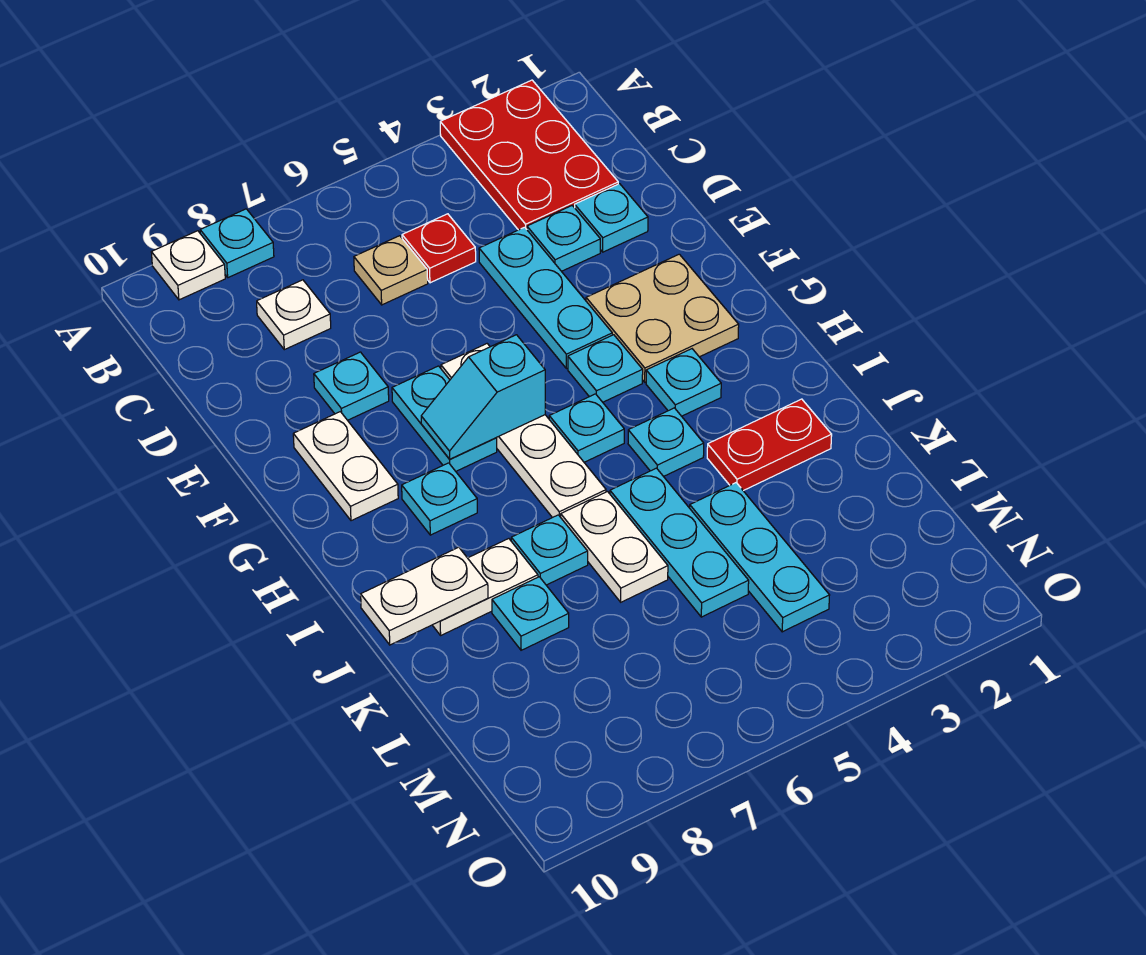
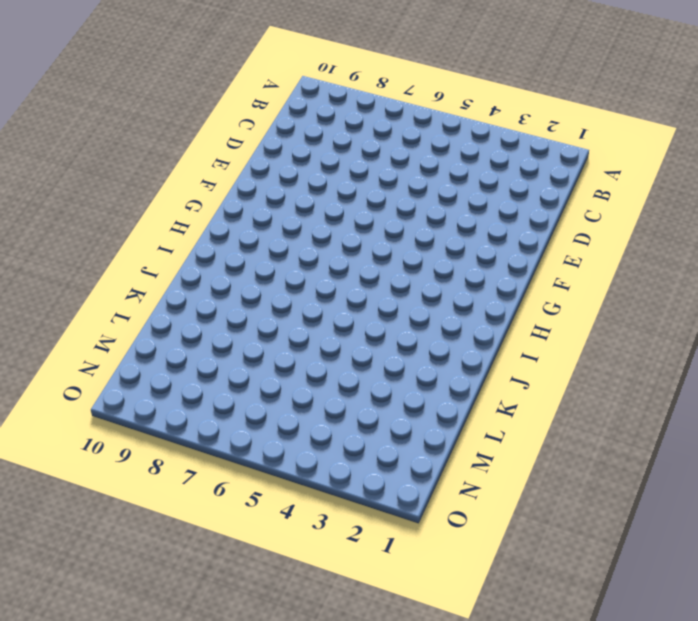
none -> red plate A2:C3 level 1
none -> cyan plate A8 level 1
none -> white plate A9 level 1

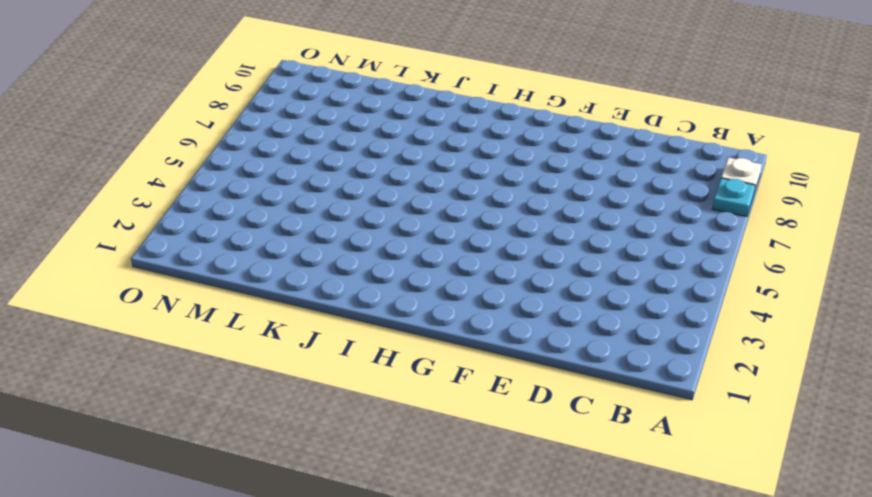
none -> red plate A2:C3 level 1
none -> red plate C5 level 1
none -> tan plate C6 level 1

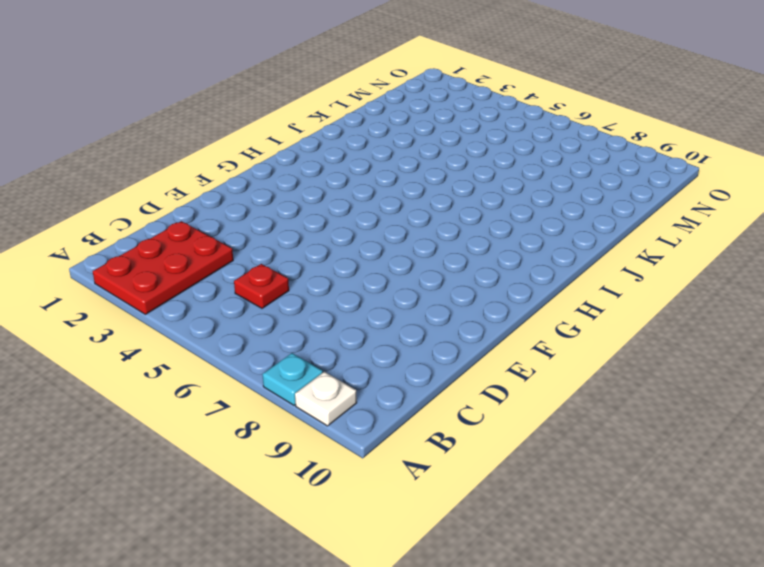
none -> tan plate C6 level 1
none -> white plate C8 level 1
none -> cyan plate D2 level 1

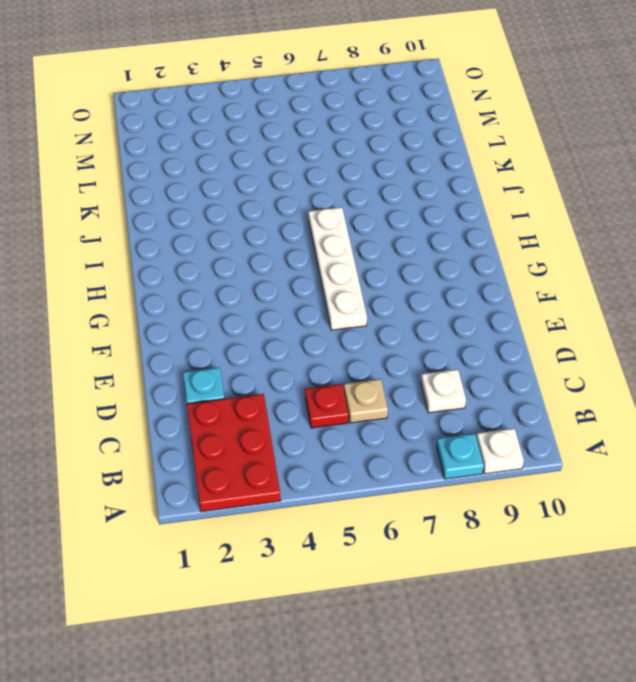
none -> cyan plate D3 level 1
none -> cyan plate D4:F4 level 1
none -> cyan plate E8 level 1

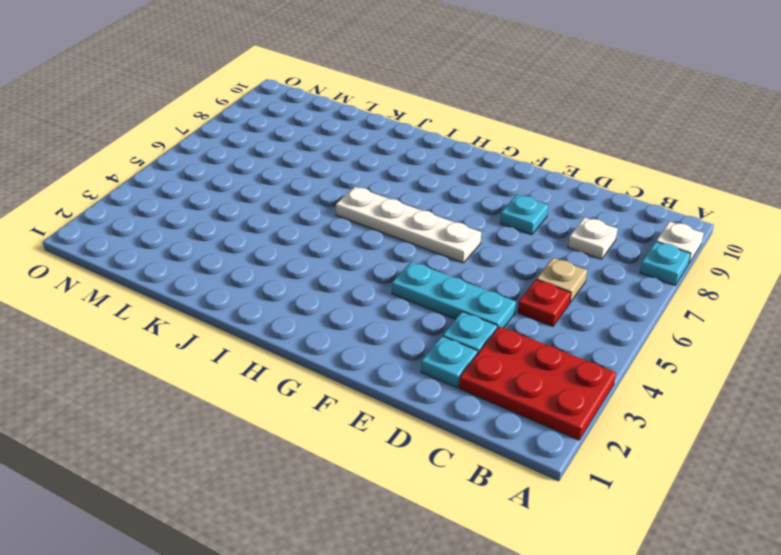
none -> tan plate F2:G3 level 1
none -> cyan plate F7:G7 level 1
none -> white plate F9:G9 level 1

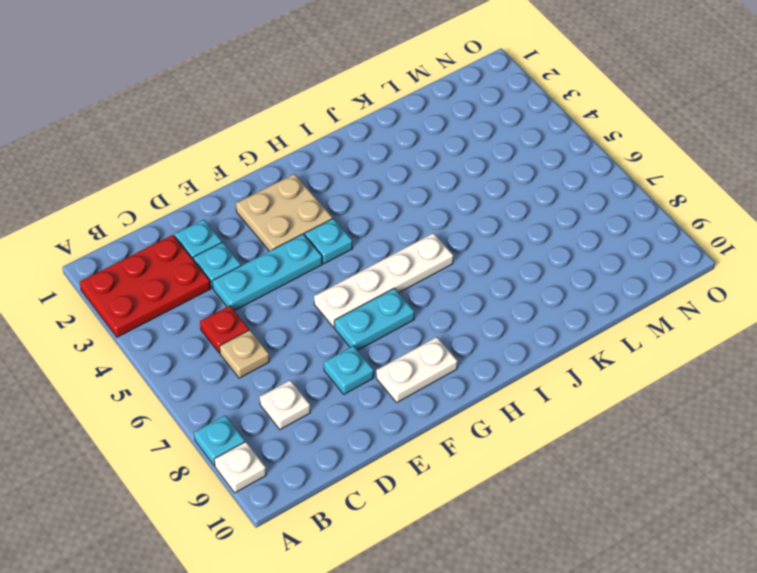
none -> cyan plate H3 level 1
none -> cyan plate H5 level 1
none -> cyan plate H8 level 1

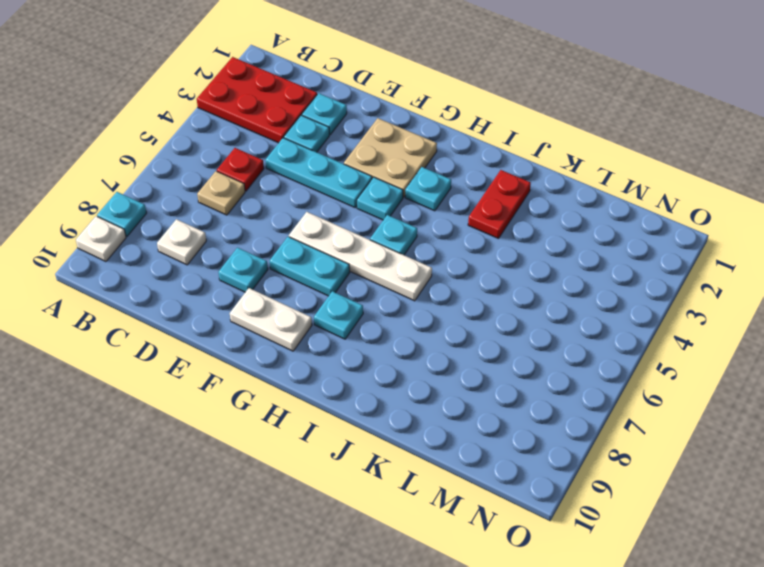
none -> cyan plate I4 level 1
none -> cyan plate J5:L5 level 1
none -> white plate J6:K6 level 1

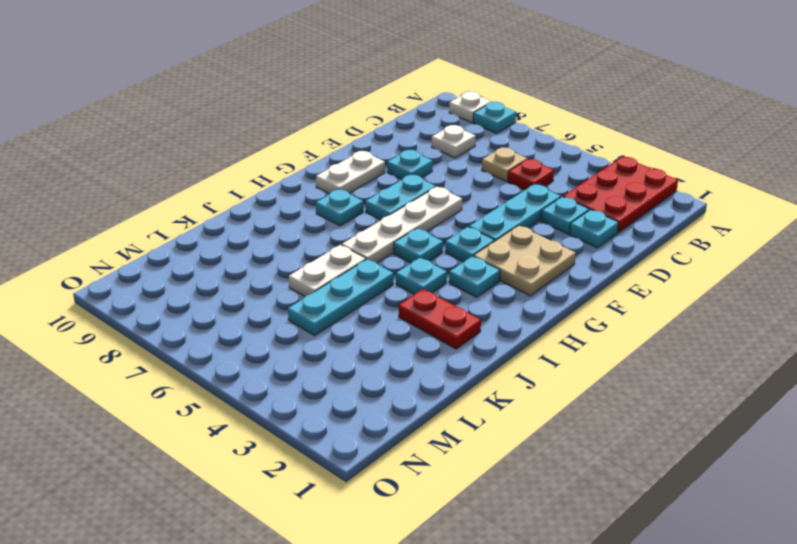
none -> cyan plate J7 level 1
none -> white plate J8:J9 level 1
none -> cyan plate K4:M4 level 1

